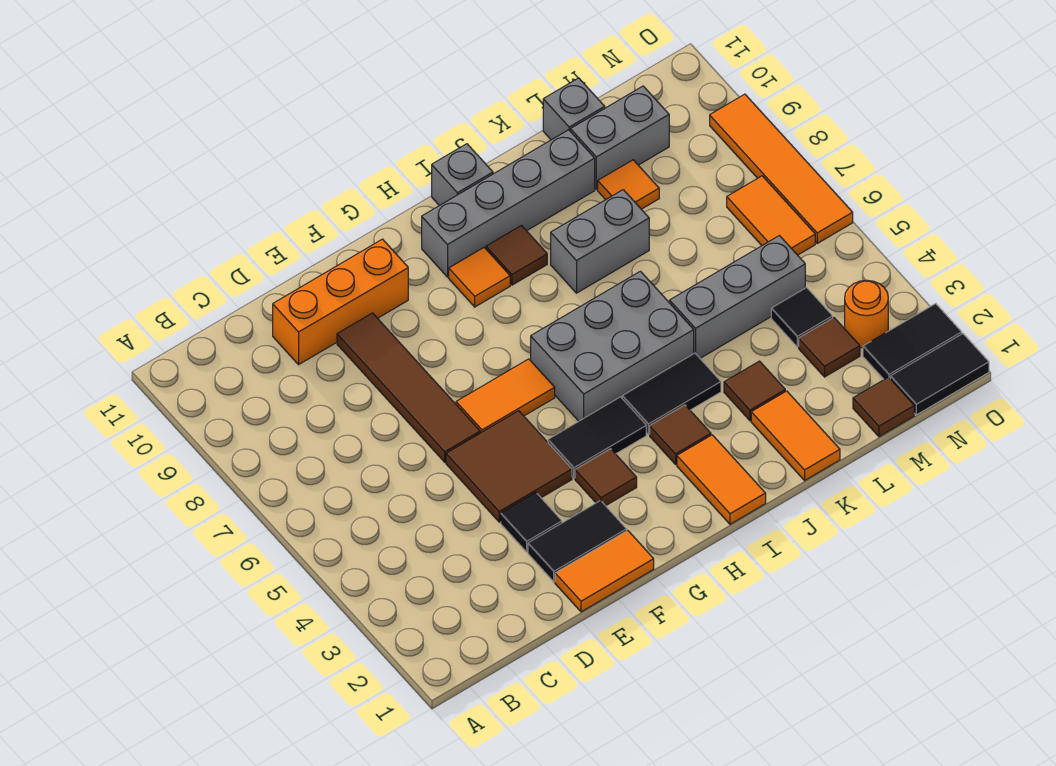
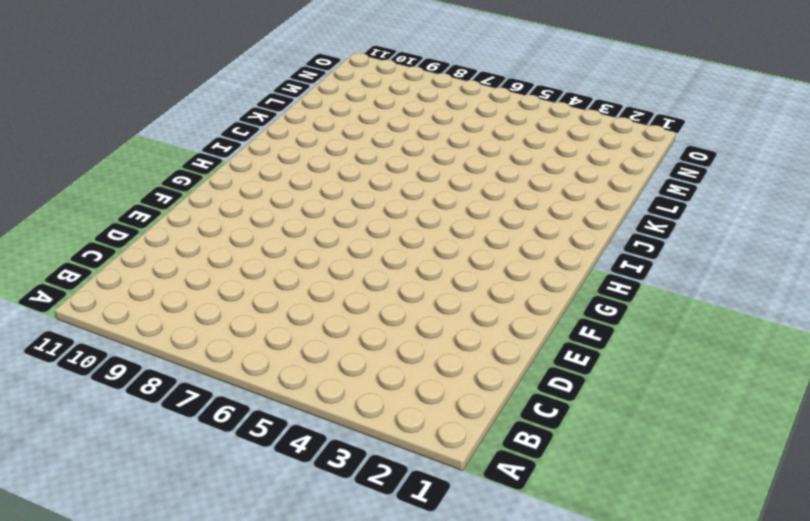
none -> orange brick D10:F10 level 1
none -> orange tile E1:F1 level 1
none -> black tile E2:F2 level 1
none -> black tile E3 level 1

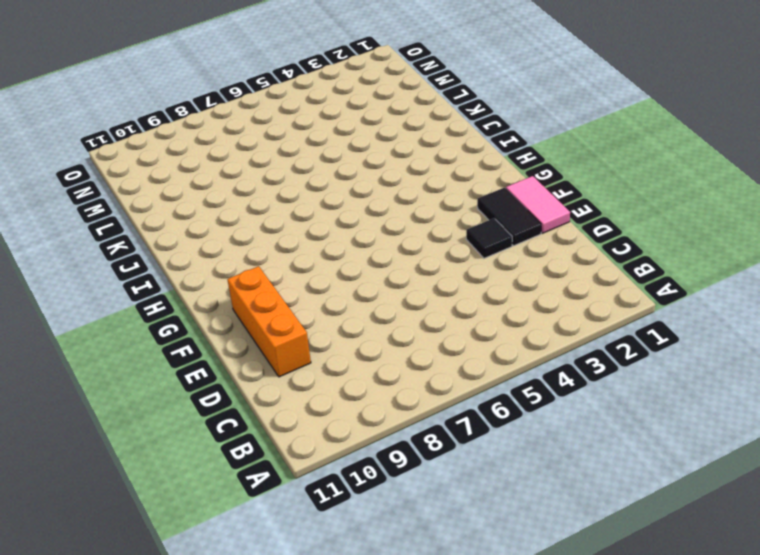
pink tile E1:F1 level 1 -> orange tile E1:F1 level 1
none -> brown tile E4:F5 level 1
none -> brown tile E6:E9 level 1
none -> orange tile F6:G6 level 1
none -> brown tile G3 level 1

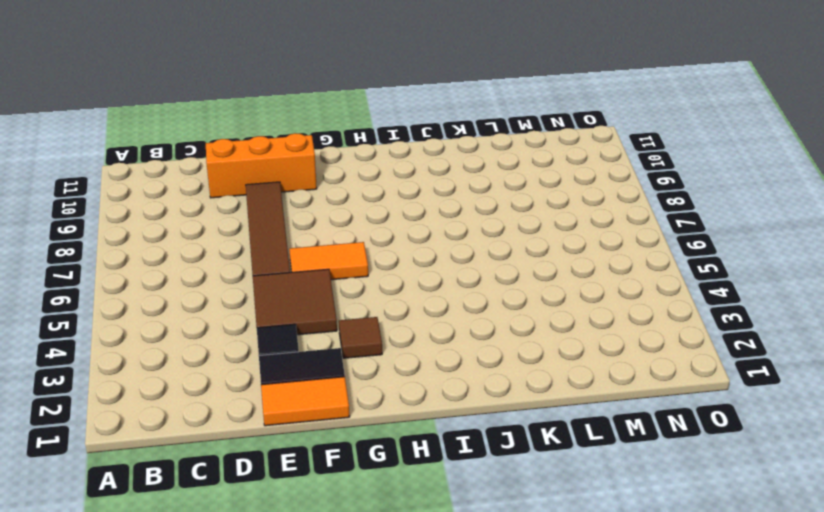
none -> black tile G4:H4 level 1
none -> grey brick H5:J6 level 1
none -> orange tile H9 level 1
none -> grey brick H10:K10 level 1

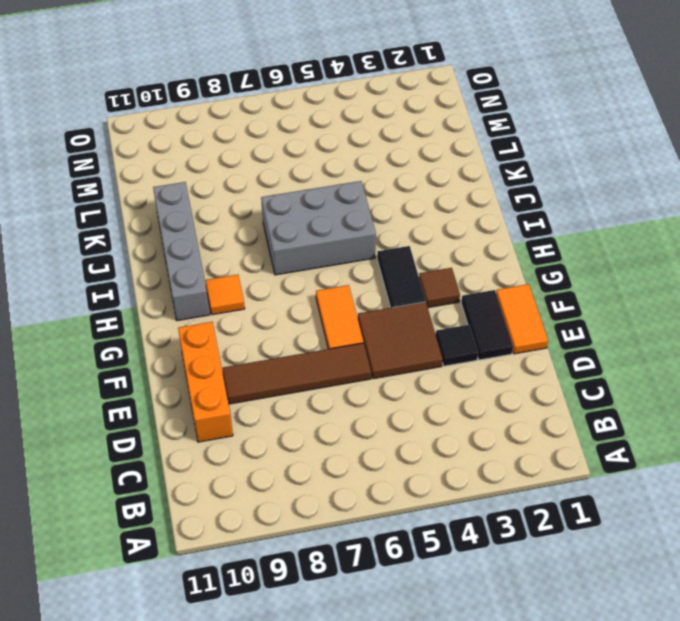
grey brick I5:J7 level 1 -> grey brick H5:J6 level 1
none -> orange tile I1:I2 level 1
none -> brown tile I3 level 1
none -> black tile I4:J4 level 1
none -> brown tile I9 level 1

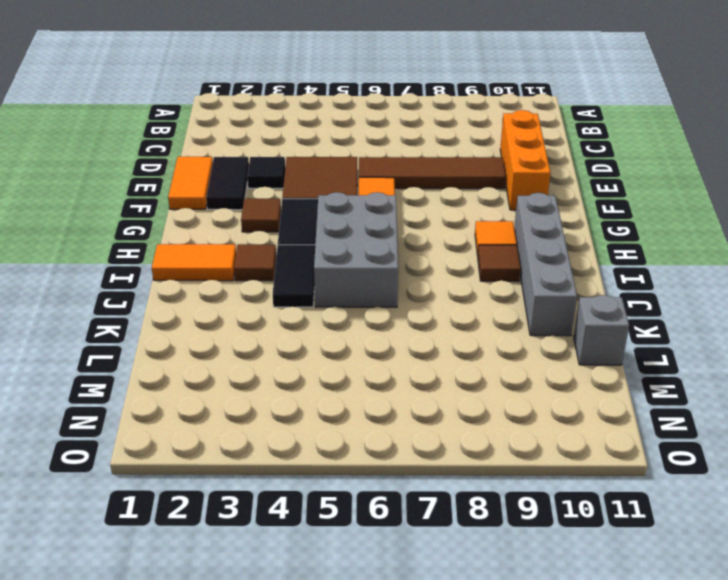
none -> grey brick I11 level 1
none -> grey brick J8:K8 level 1
none -> orange tile K1:K2 level 1
none -> brown tile K3 level 1

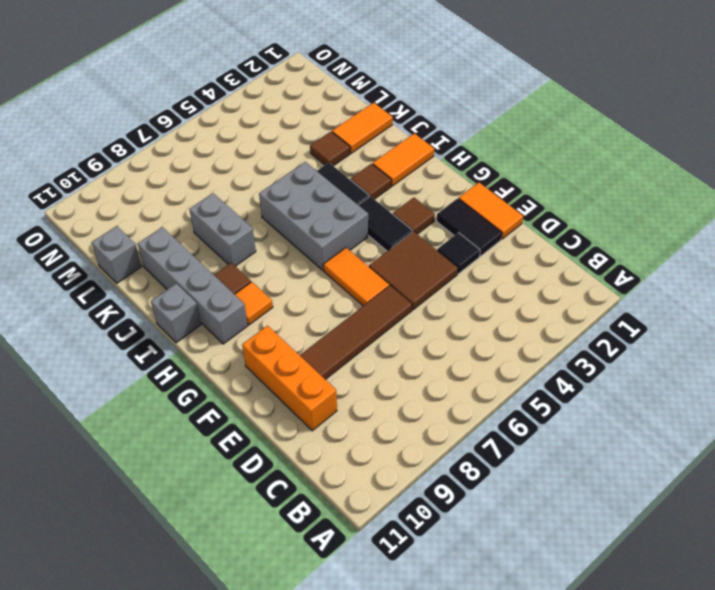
none -> grey brick K5:M5 level 1
none -> orange tile L9 level 1
none -> grey brick L10:M10 level 1
none -> brown tile M1 level 1

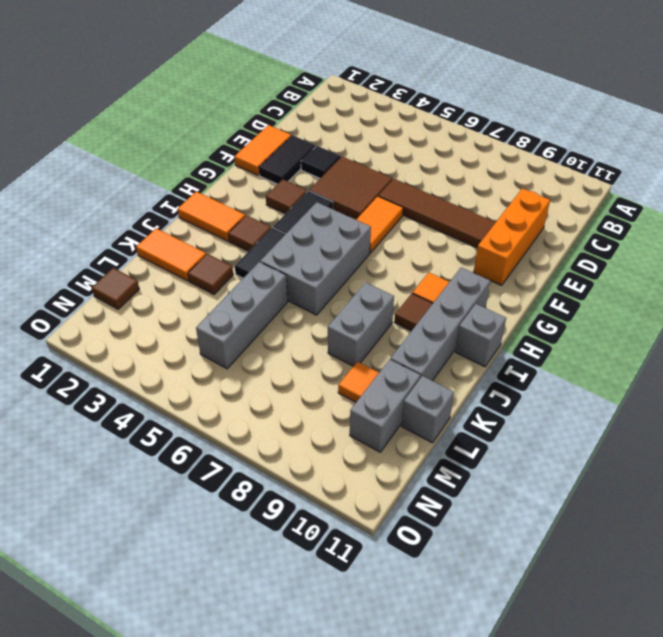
none -> brown tile M3 level 1
none -> black tile M4 level 1
none -> black tile N1:O1 level 1
none -> black tile N2:O2 level 1

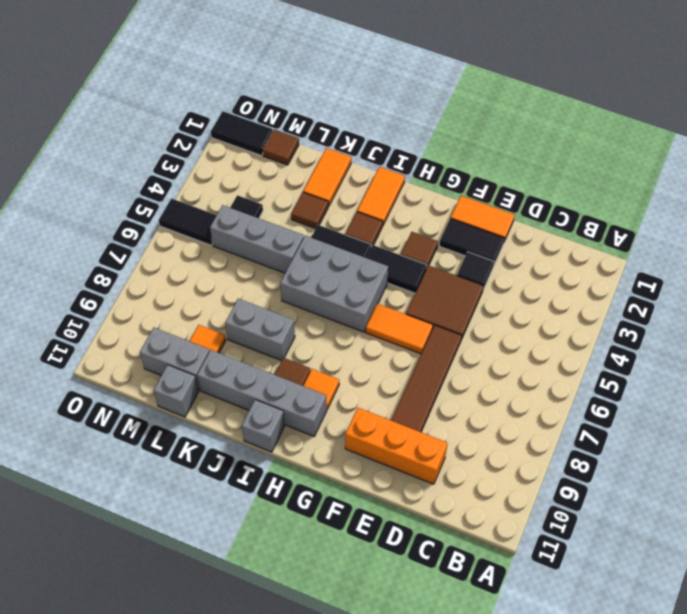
black tile N5:O5 level 1 -> black tile N2:O2 level 1
none -> brown tile M3 level 1
none -> orange round brick N3 level 1
none -> orange tile N6:N7 level 1
none -> orange tile O6:O9 level 1

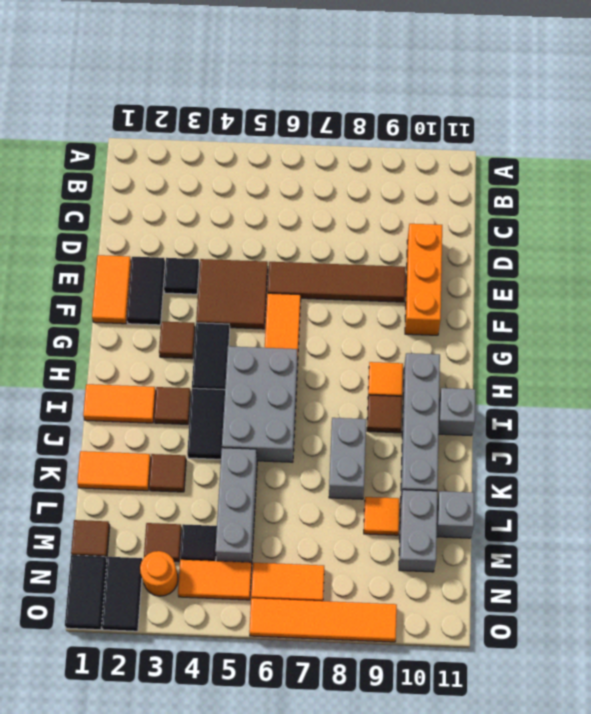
orange tile N4:N5 level 1 -> none

